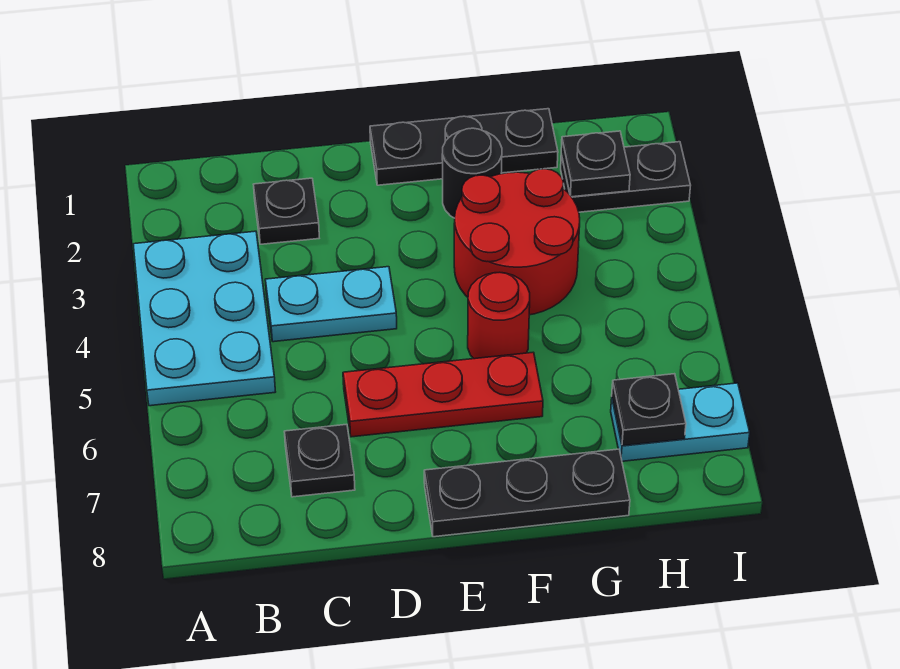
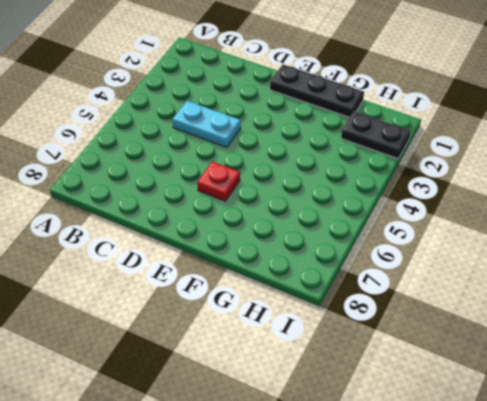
red plate E6 level 1 -> red plate D6:F6 level 1
none -> cyan plate A3:B5 level 1
none -> black plate C2 level 1
none -> black plate C7 level 1

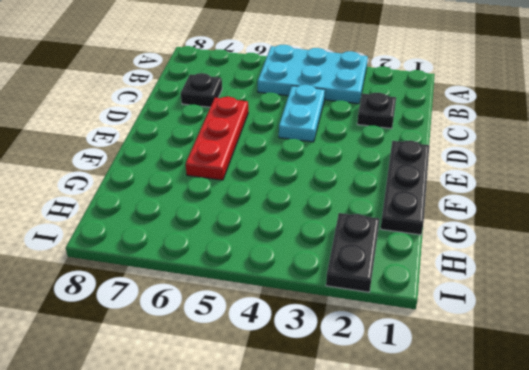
none -> black plate E8:G8 level 1
none -> black round brick F2 level 1
none -> red round brick F3:G4 level 1

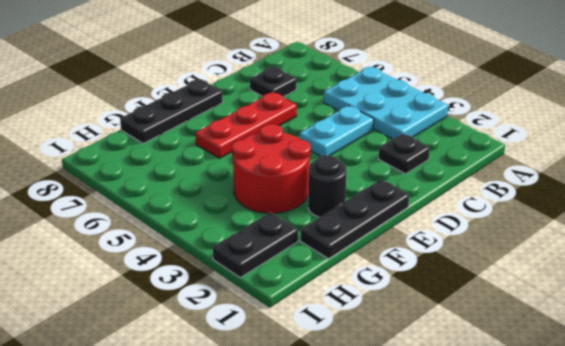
none -> red round brick F5 level 1
none -> cyan plate H7:I7 level 1
none -> black plate H2 level 2

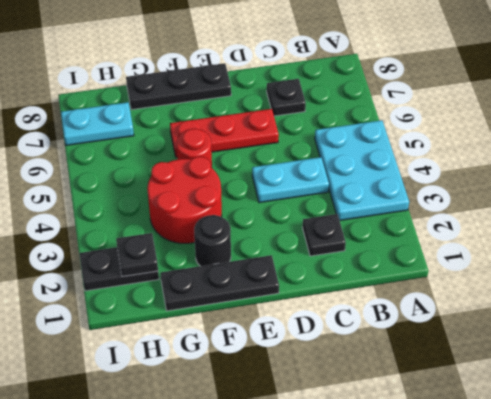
none -> black plate H7 level 2

